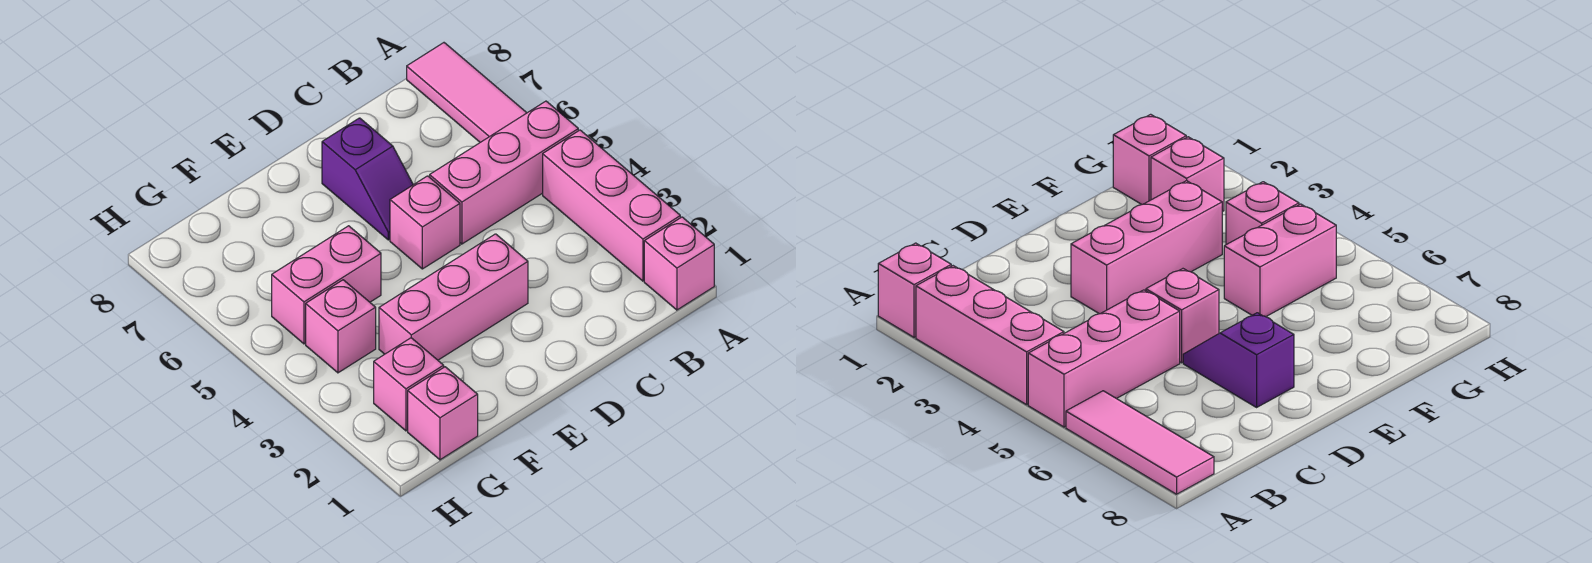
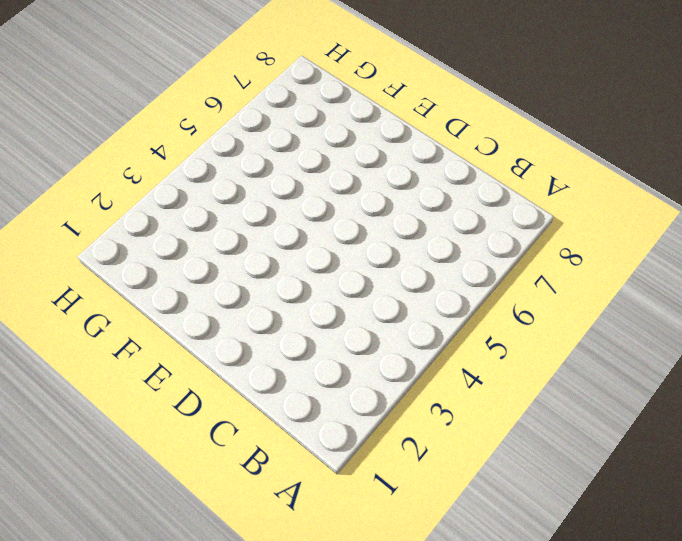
none -> pink brick A1 level 1
none -> pink brick A2:A4 level 1

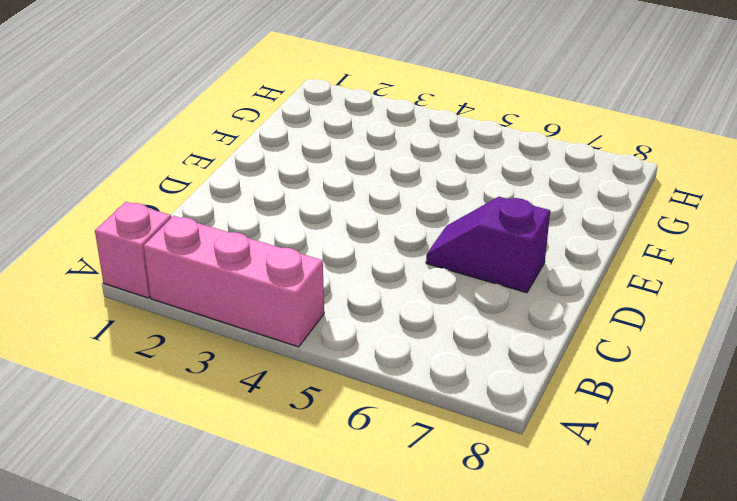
none -> pink brick A5:C5 level 1
none -> pink tile A6:A8 level 1

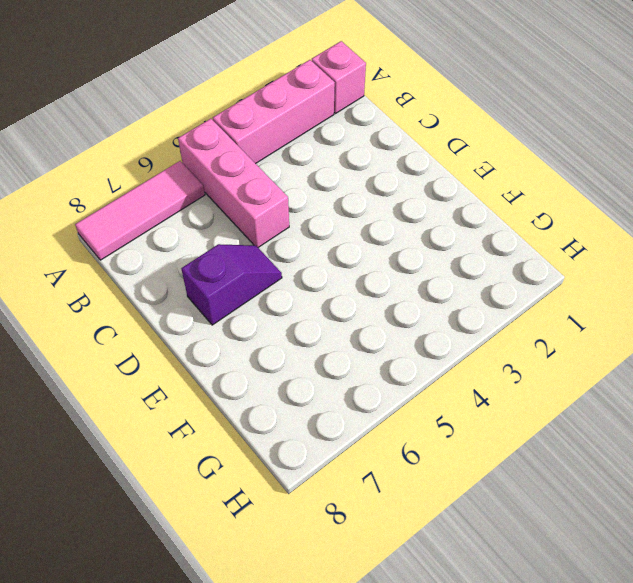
none -> pink brick D3:F3 level 1
none -> pink brick D5 level 1

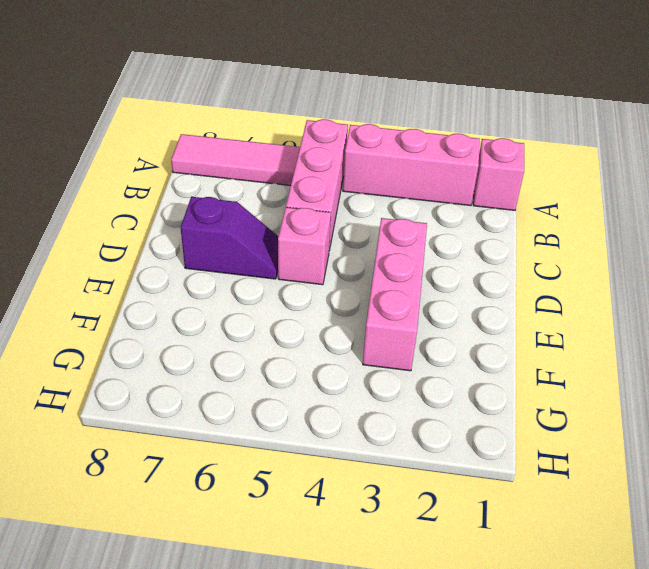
none -> pink brick F5:G5 level 1
none -> pink brick G1 level 1

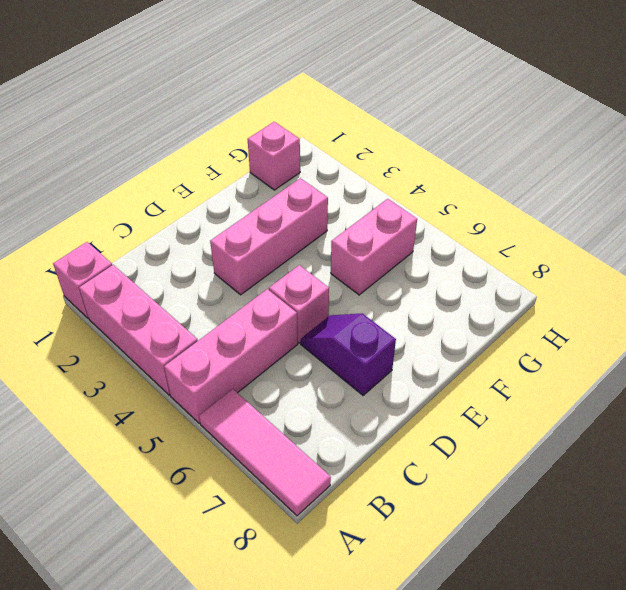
none -> pink brick G2 level 1
none -> pink brick G4 level 1

